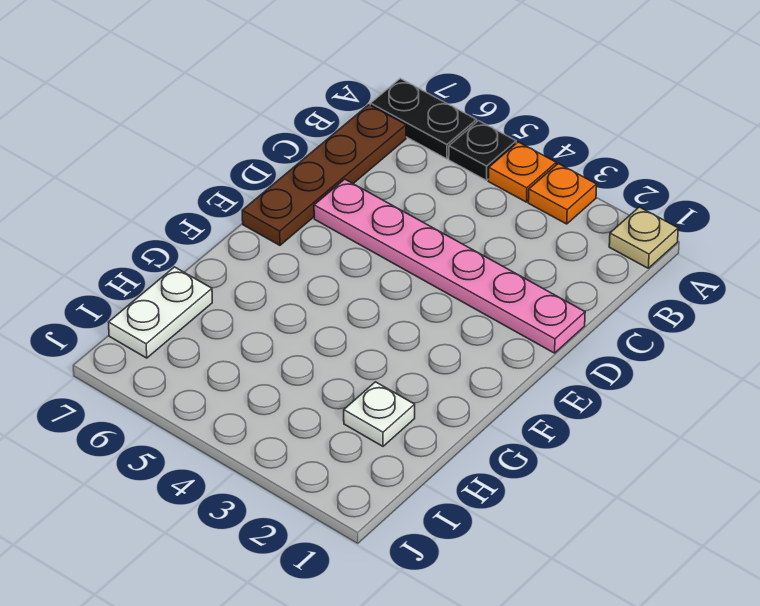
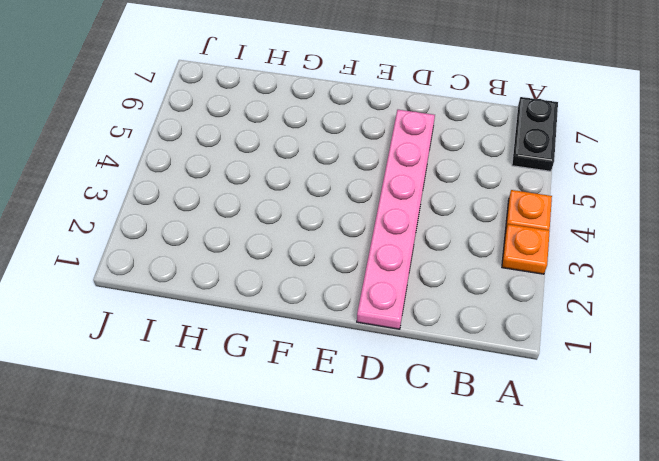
none -> tan plate A1 level 1
none -> black plate A5 level 1

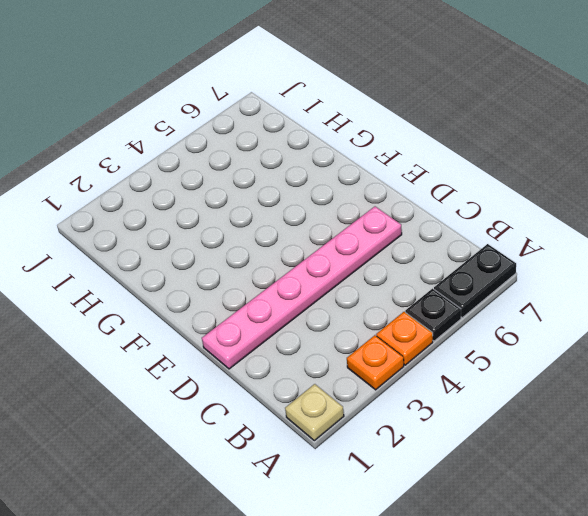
none -> brown plate B7:E7 level 1
none -> white plate H2 level 1

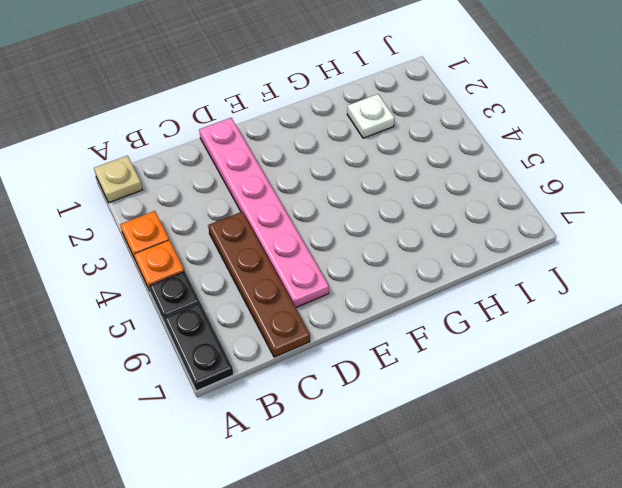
brown plate C4:C7 level 1 -> brown plate B7:E7 level 1
none -> white plate H7:I7 level 1

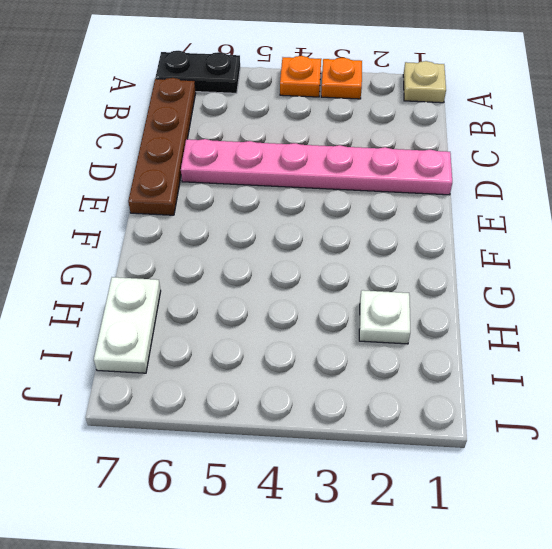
none -> black plate A5 level 1

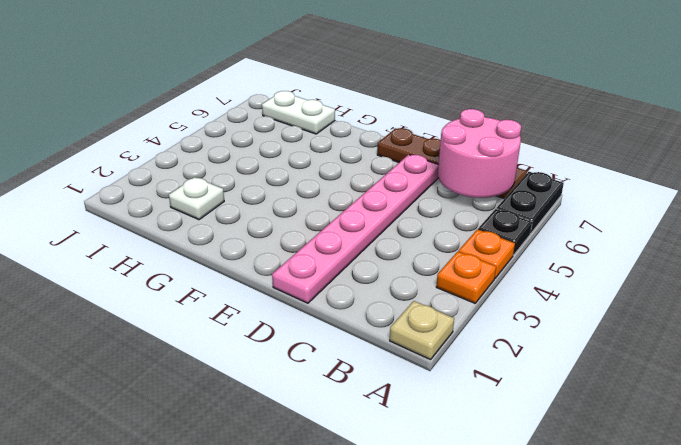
pink round brick B6:C7 level 2 -> none

